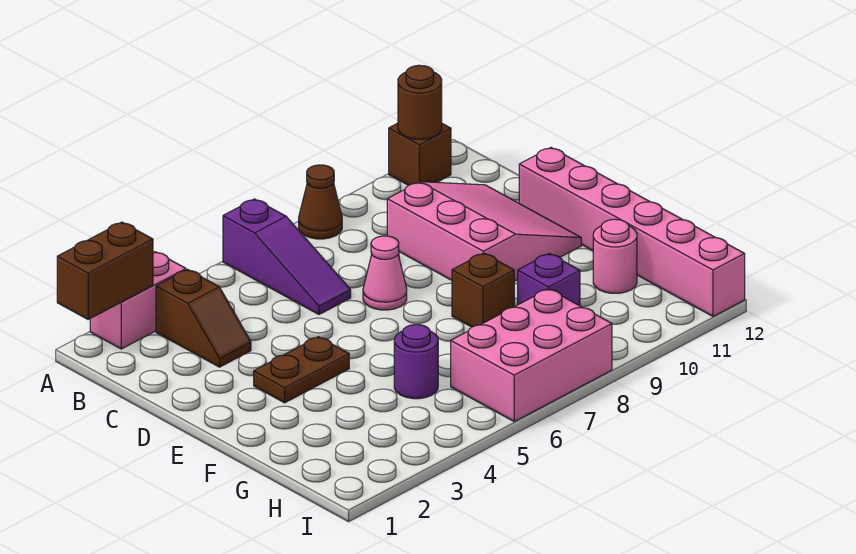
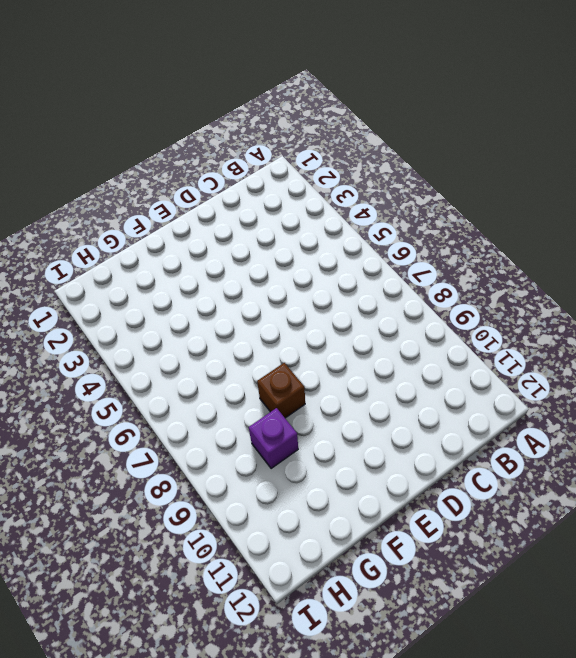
none -> pink brick A2:A3 level 1
none -> purple slope A6:C6 level 1 top A
none -> brown cone A8 level 1

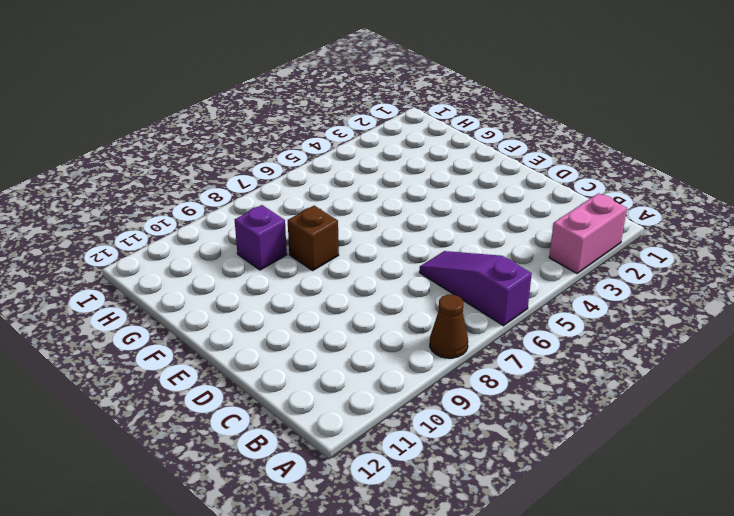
none -> brown brick A11 level 1
none -> brown slope B3:C3 level 1 top B
none -> pink slope C9:E11 level 1 top 9

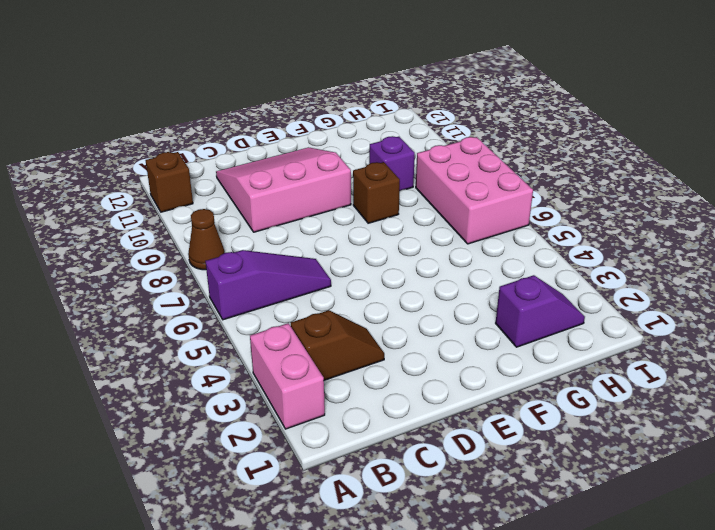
purple slope G2:H2 level 1 top G -> none
none -> pink cone D7 level 1
none -> pink brick D12:I12 level 1
none -> brown plate E3:E4 level 1

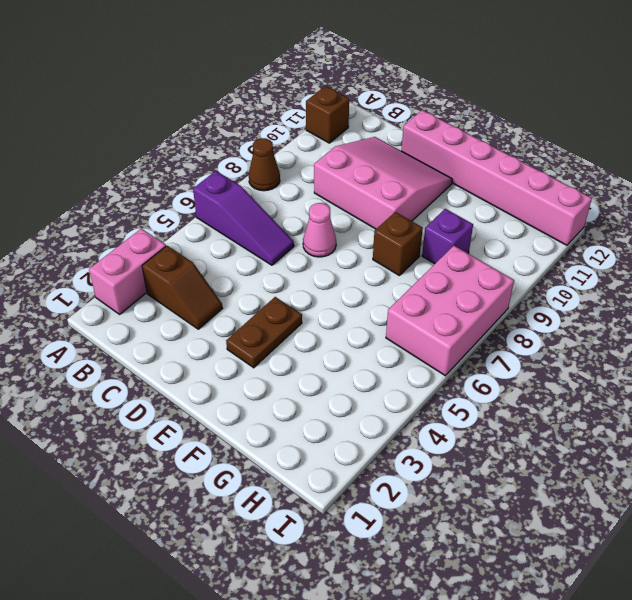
none -> purple round brick G5 level 1
none -> pink round brick G11 level 1
none -> brown brick A1:A2 level 2

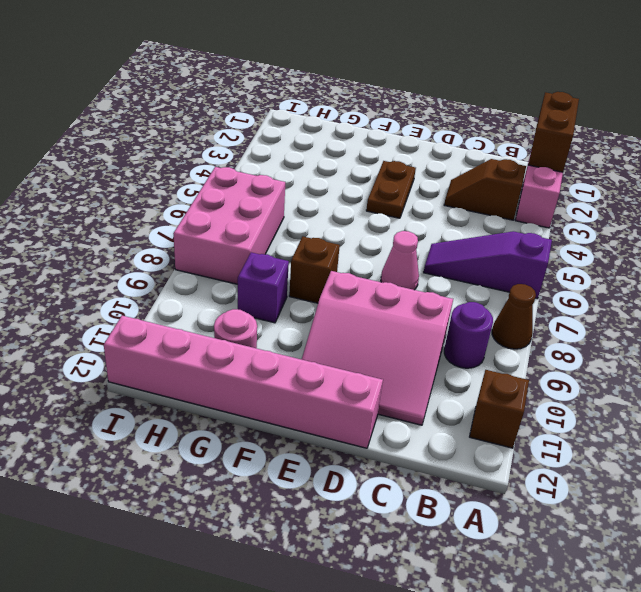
purple round brick B9 level 1 -> purple round brick G5 level 1
none -> brown round brick A11 level 2

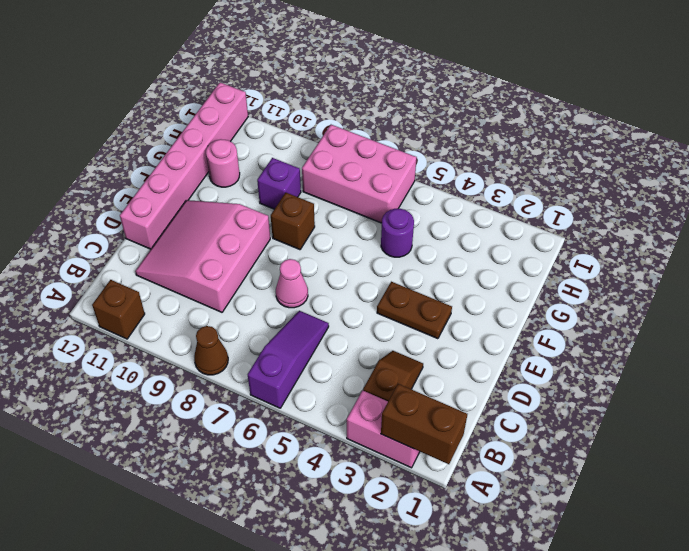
none -> brown round brick A11 level 2

